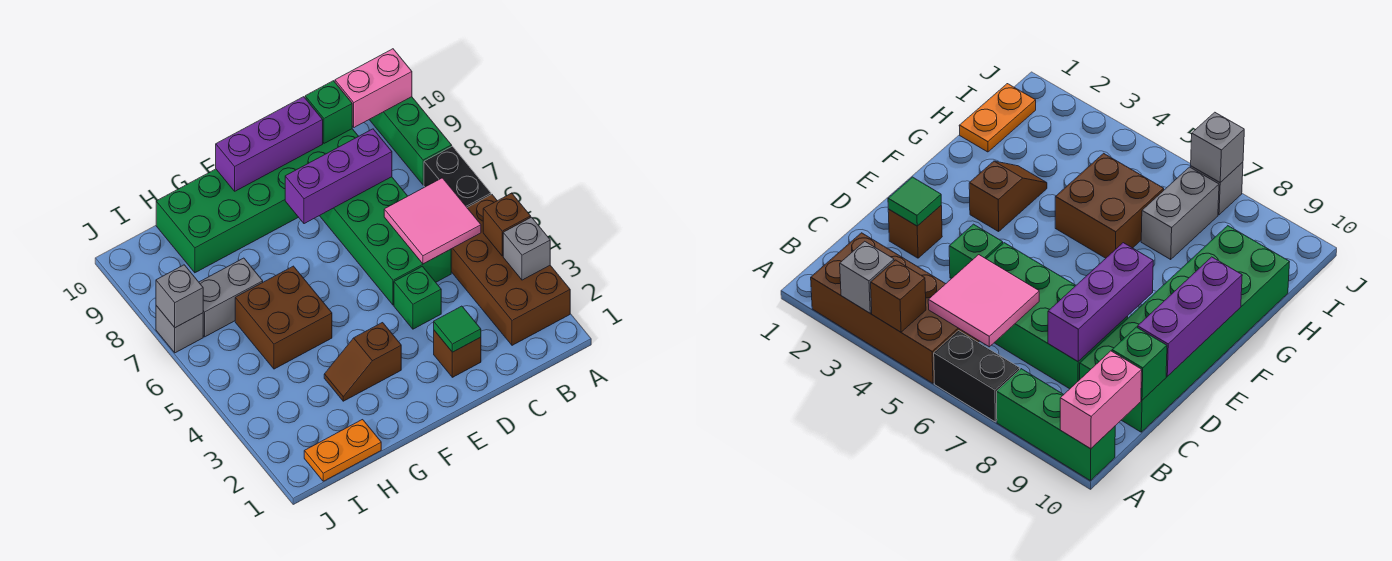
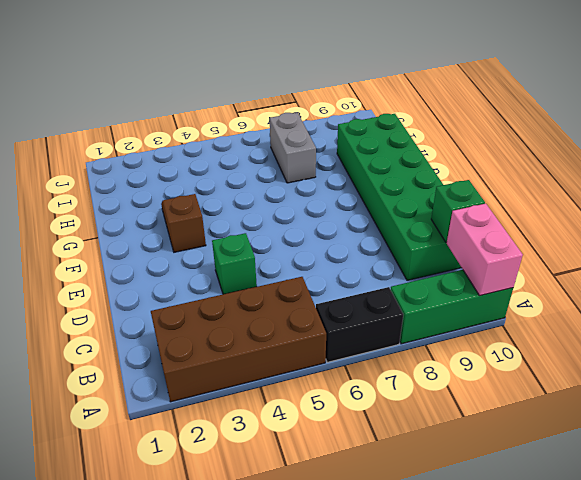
none -> green brick C5:D8 level 1
none -> brown brick D2 level 1
none -> brown brick G5:H6 level 1

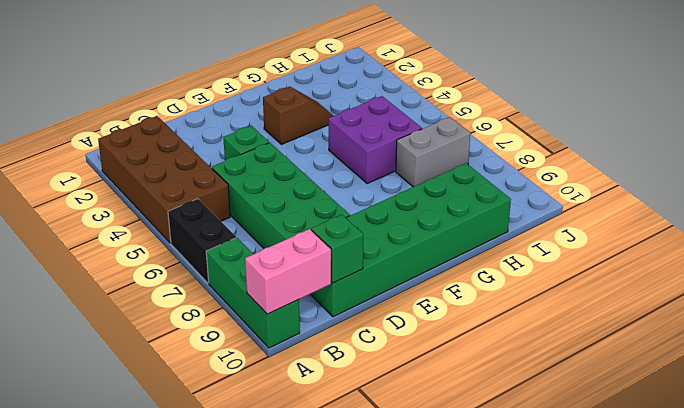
purple brick G5:H6 level 1 -> brown brick G5:H6 level 1
none -> brown brick D2 level 1
none -> orange plate H1:I1 level 1
none -> grey brick J7 level 1

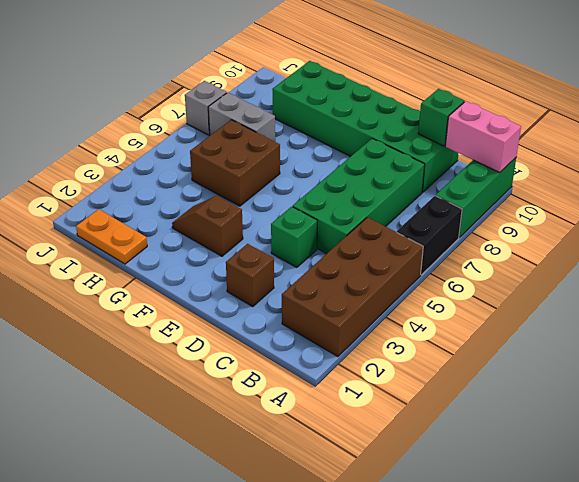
none -> grey brick A3 level 2
none -> brown brick A4 level 2
none -> pink tile B5:C6 level 2

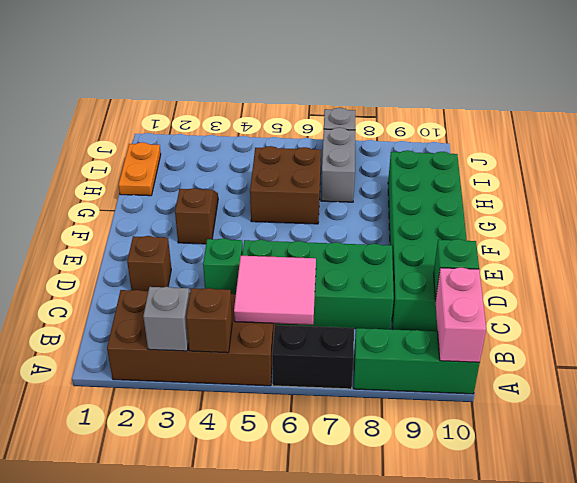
none -> purple brick C8:E8 level 2
none -> green tile D2 level 2
none -> purple brick D10:F10 level 2

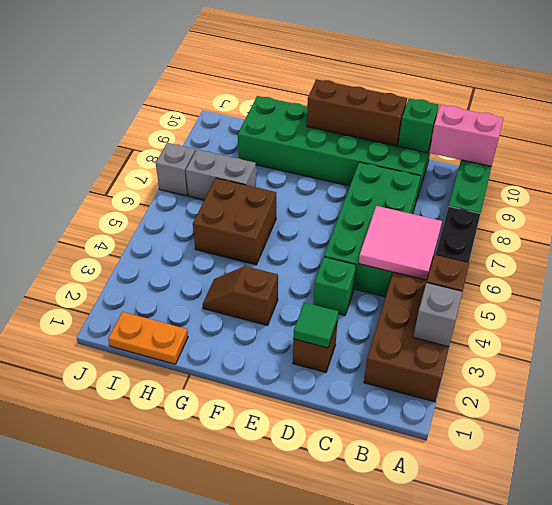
brown brick D10:F10 level 2 -> purple brick D10:F10 level 2
none -> purple brick C8:E8 level 2
none -> grey brick J7 level 2

